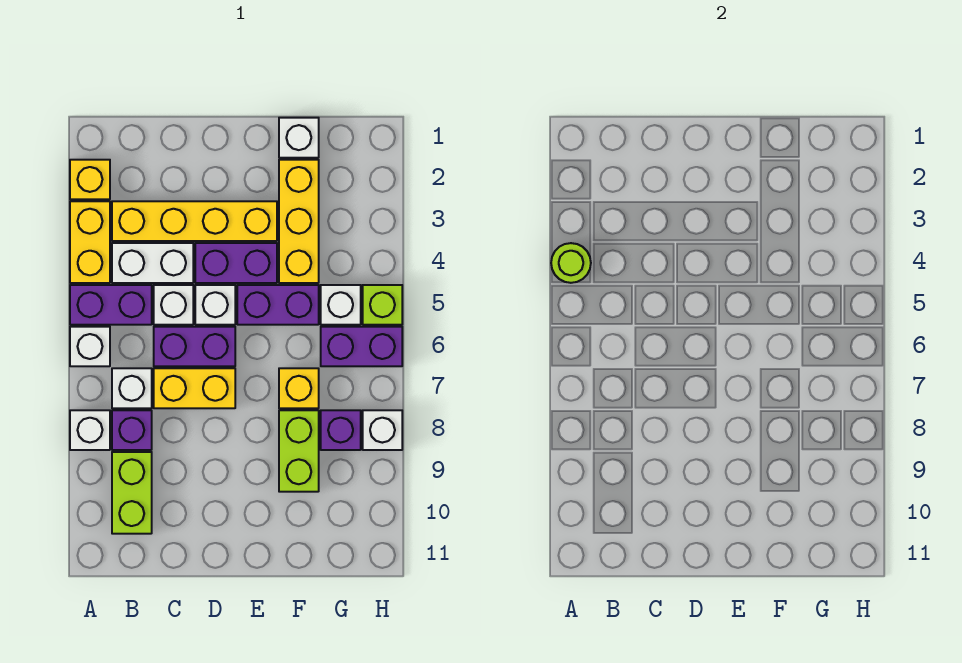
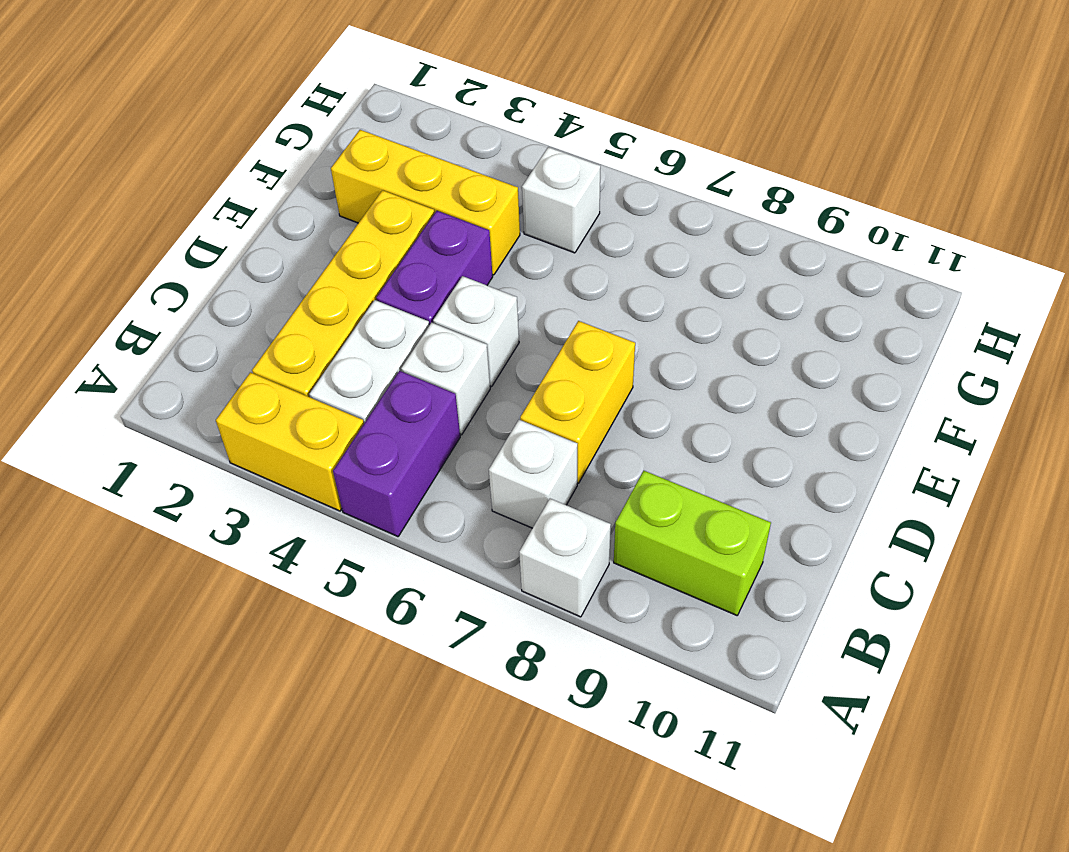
none -> yellow brick A2 level 1
none -> white brick A6 level 1
none -> purple brick B8 level 1

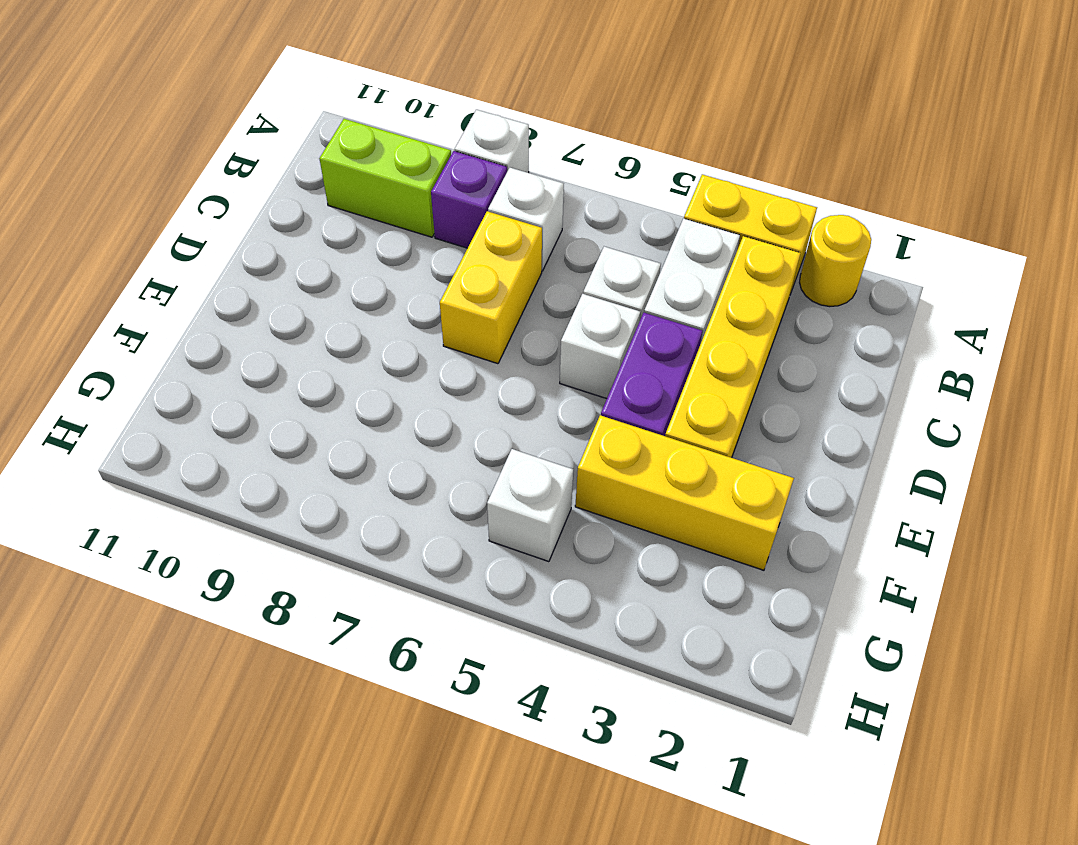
yellow round brick A2 level 1 -> yellow brick A2 level 1
none -> purple brick A5:B5 level 1
none -> white brick A6 level 1
none -> purple brick C6:D6 level 1

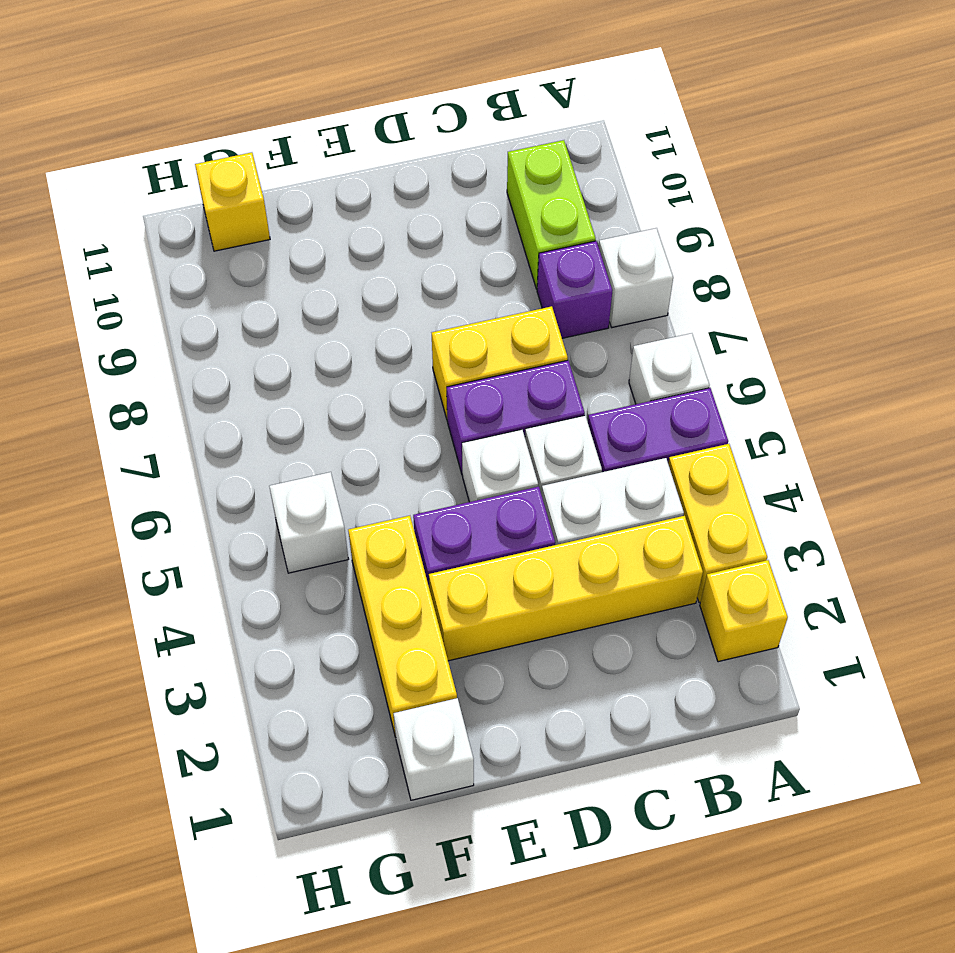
yellow brick G11 level 1 -> yellow brick F7 level 1
none -> white brick B7 level 1
none -> purple brick E5:F5 level 1
none -> lime brick F8:F9 level 1

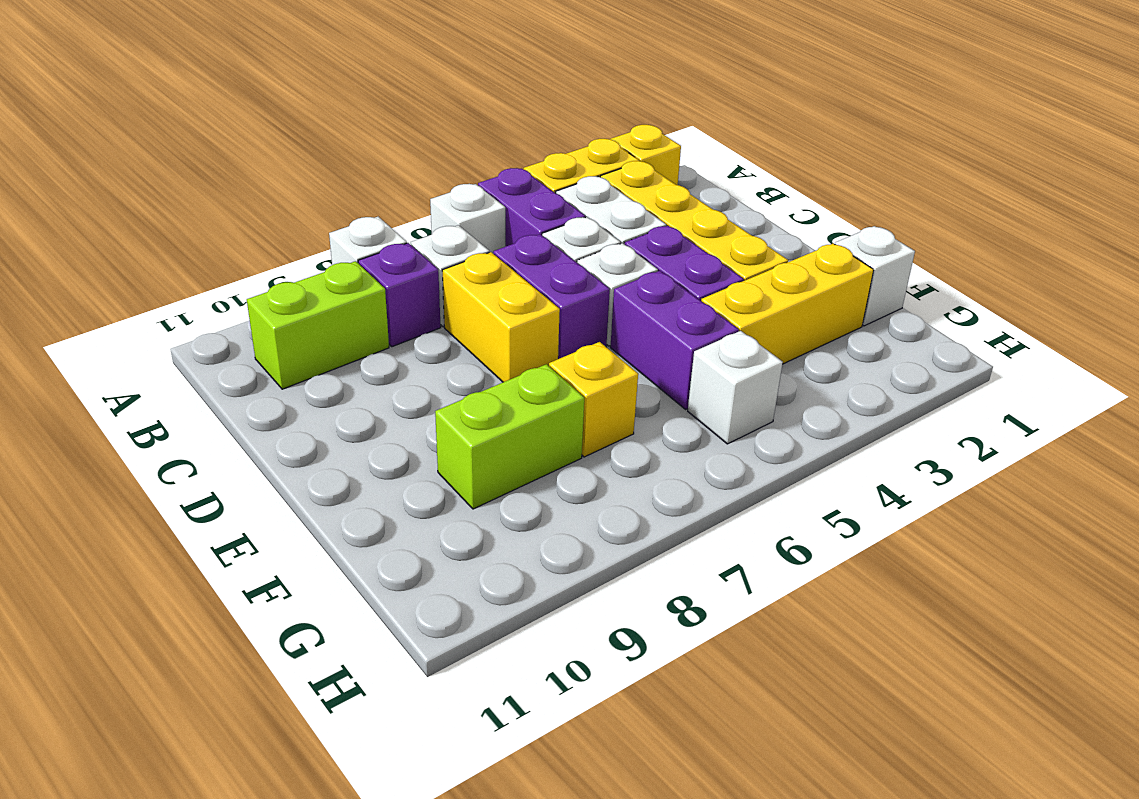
none -> purple brick G6:H6 level 1
none -> purple brick G8 level 1
none -> lime brick H5 level 1

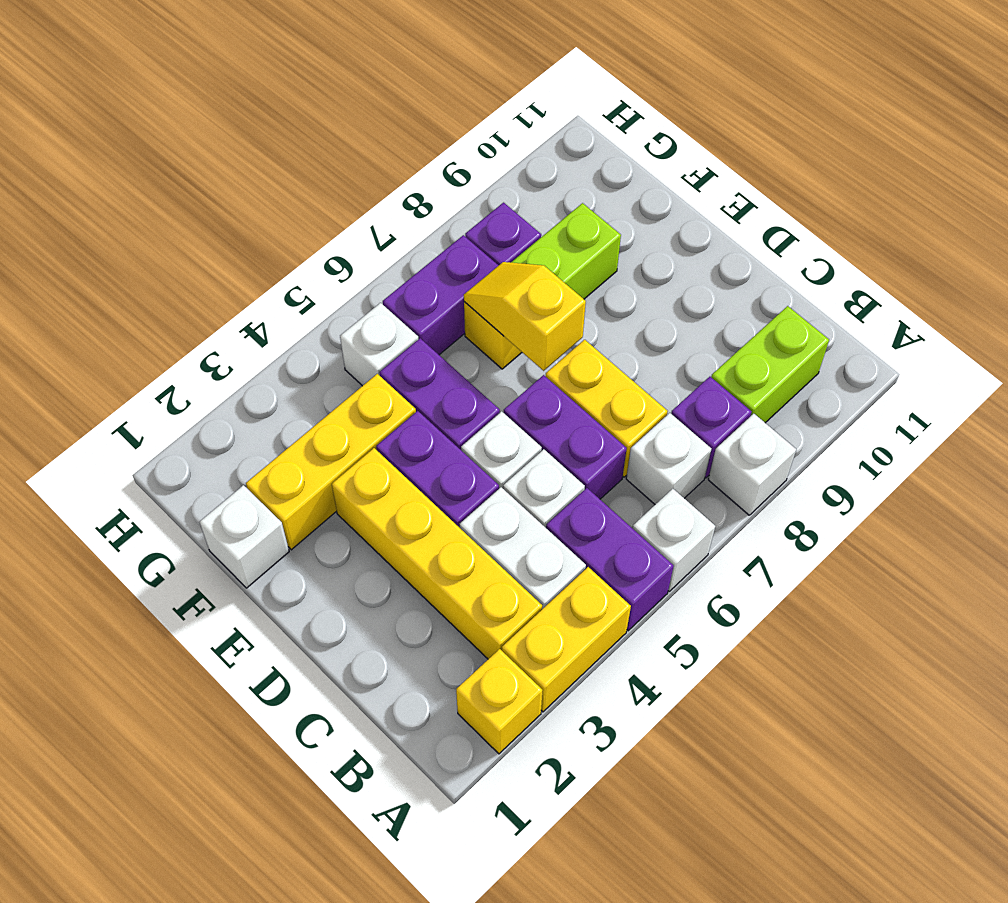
yellow slope E7:F7 level 2 top E -> none
purple brick G6:G7 level 1 -> purple brick G6:H6 level 1
none -> lime brick H5 level 1
none -> white brick H8 level 1
none -> lime round brick A4 level 2

